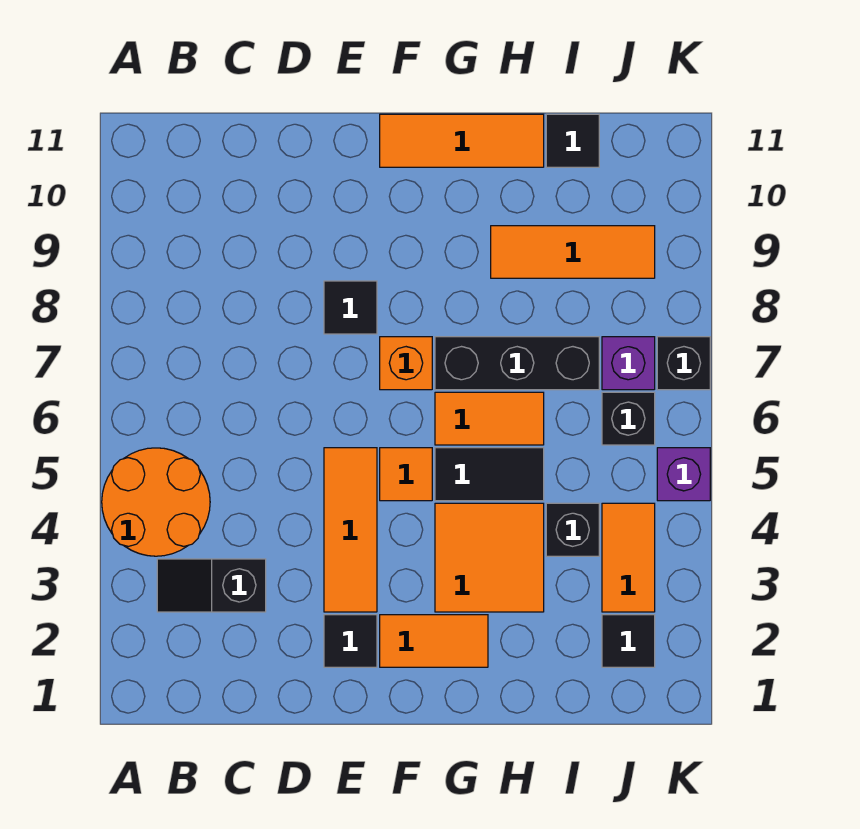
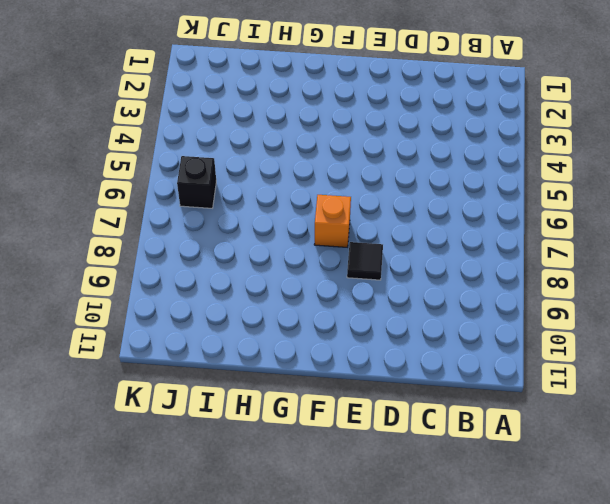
none -> orange round brick A4:B5 level 1
none -> black slope B3:C3 level 1 top C
none -> black tile E2 level 1

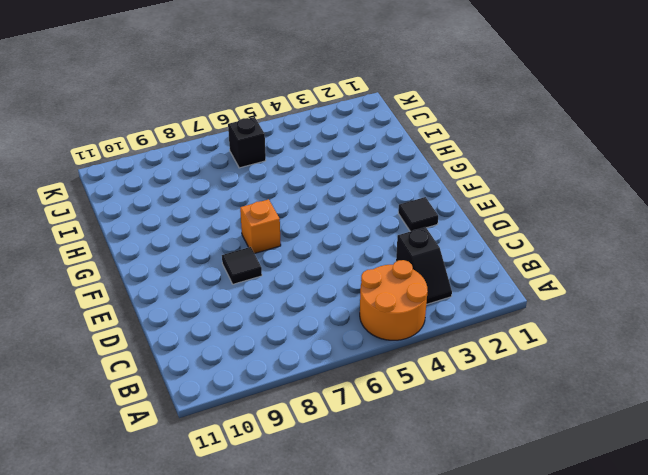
none -> orange tile E3:E5 level 1
none -> orange tile F2:G2 level 1
none -> orange tile F5 level 1

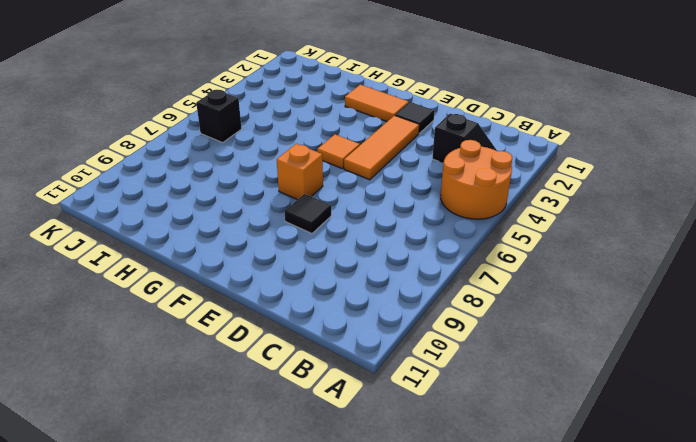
none -> orange tile F11:H11 level 1
none -> orange tile G3:H4 level 1
none -> black tile G5:H5 level 1

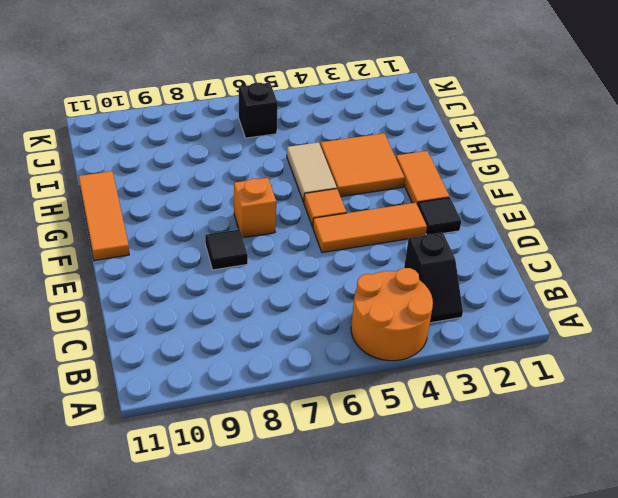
tan tile G5:H5 level 1 -> black tile G5:H5 level 1
none -> orange tile G6:H6 level 1
none -> black brick G7:I7 level 1
none -> orange tile H9:J9 level 1

